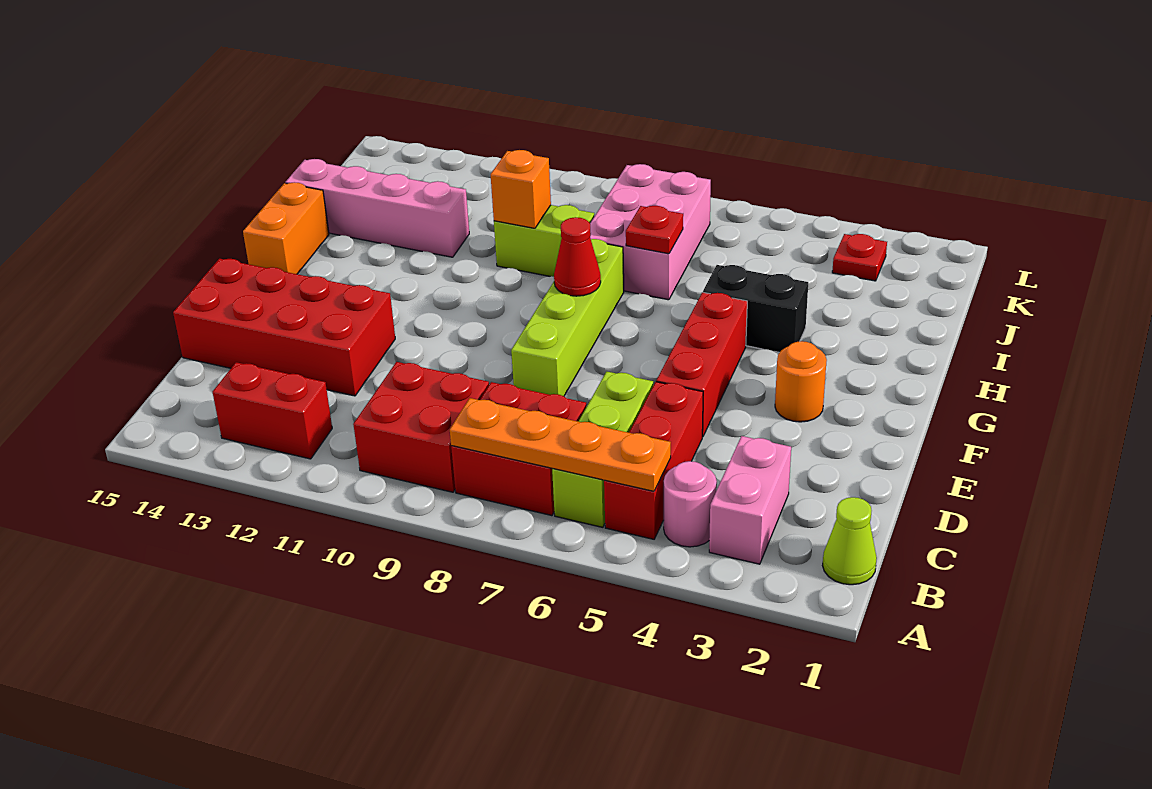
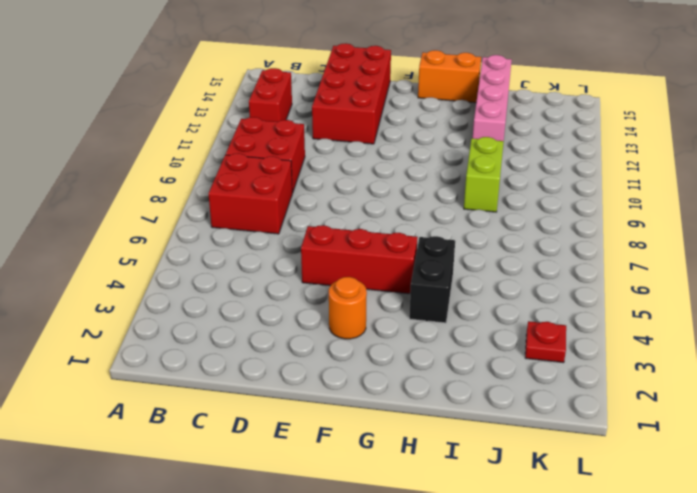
none -> lime cone B1 level 1
none -> pink brick B3:C3 level 1
none -> pink round brick B4 level 1

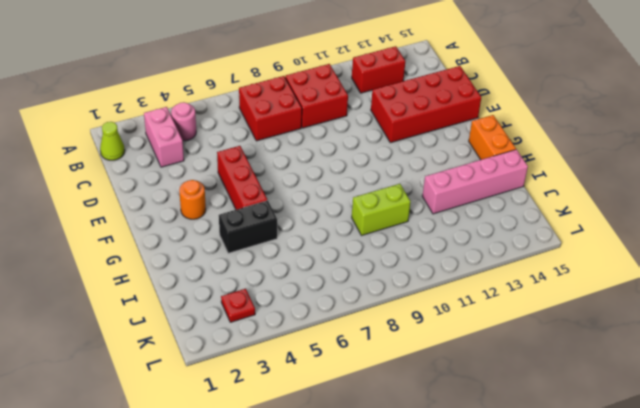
none -> red brick B5:D5 level 1
none -> lime brick B6:D6 level 1
none -> lime brick E8:H8 level 1

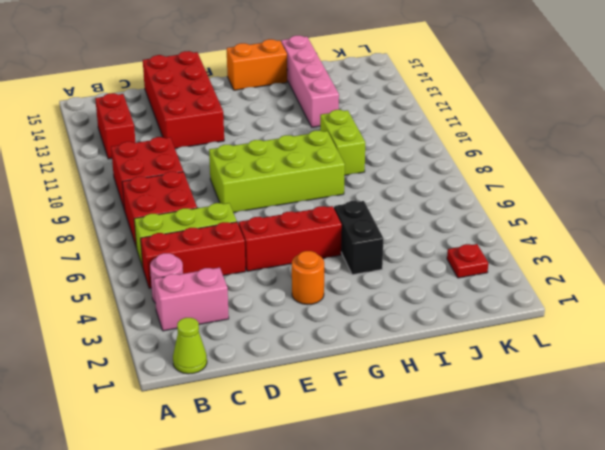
lime brick E8:H9 level 1 -> lime brick E8:H8 level 1
none -> pink brick I7:K8 level 1
none -> orange plate B5:B8 level 2
none -> red cone G8 level 2

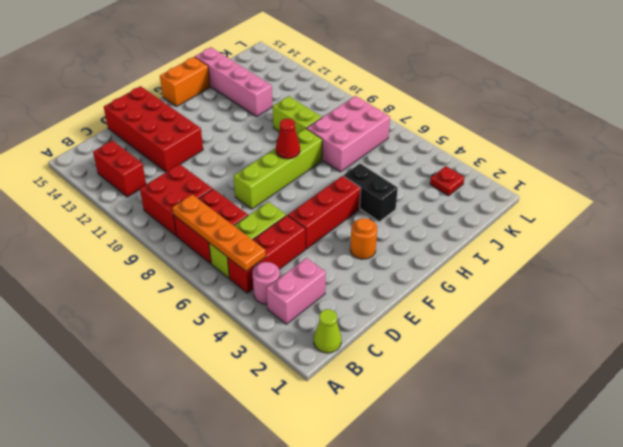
none -> red plate I7 level 2
none -> orange brick I10 level 2

